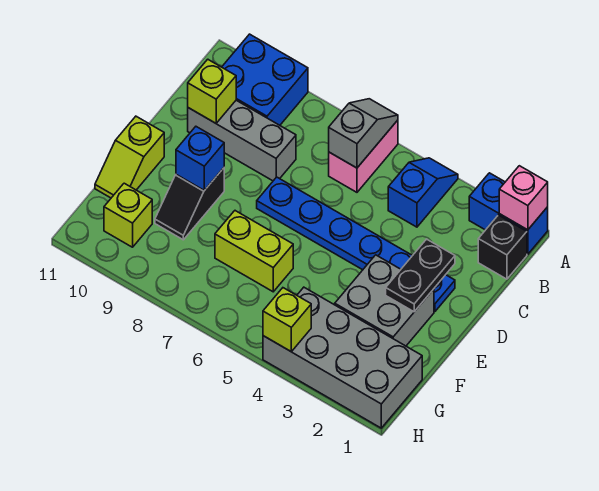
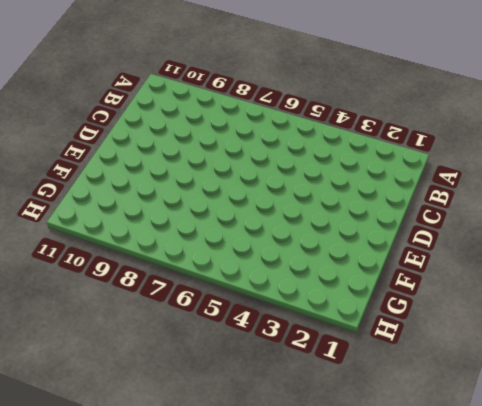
none -> blue brick A1:A2 level 1
none -> blue slope A4:B4 level 1 top B
none -> pink brick A6:B6 level 1

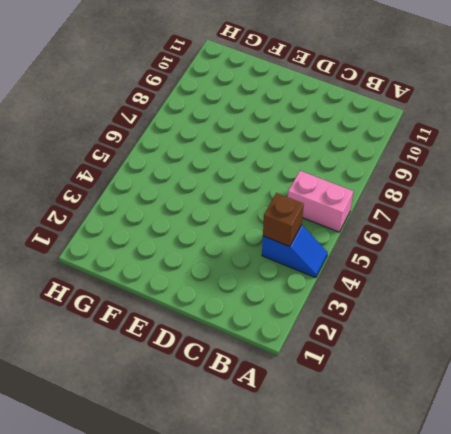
brown brick B4 level 2 -> none
none -> blue brick A1:A2 level 1
none -> blue brick A9:B10 level 1
none -> black brick B1 level 1

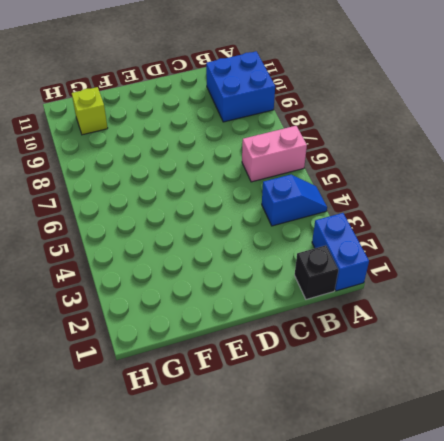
none -> grey brick C8:C10 level 1
none -> blue plate D2:D7 level 1
none -> grey brick E2:F3 level 1

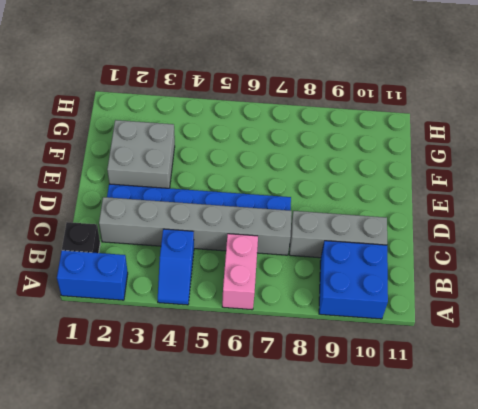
grey brick C2:C7 level 1 -> none
none -> black slope E9:F9 level 1 top E
none -> lime slope E11:F11 level 1 top E
none -> lime brick F6:F7 level 1

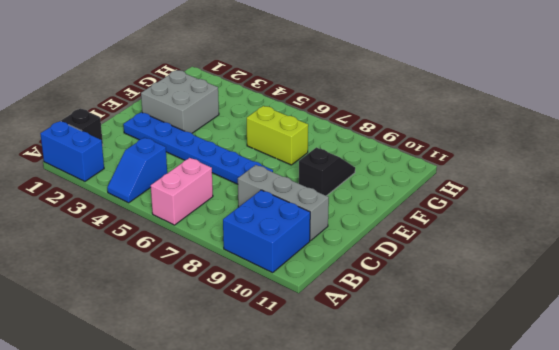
none -> lime slope E11:F11 level 1 top E
none -> grey brick G1:H4 level 1
none -> lime brick G10 level 1

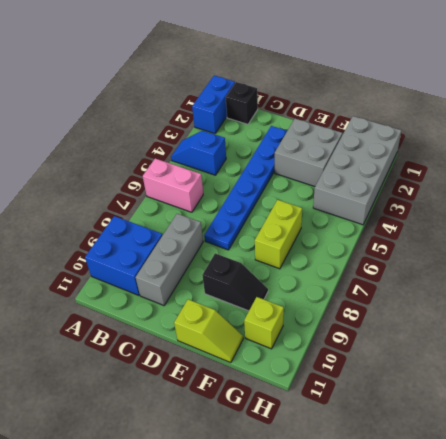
none -> pink brick A1 level 2
none -> grey slope A6:B6 level 2 top B
none -> lime brick C10 level 2

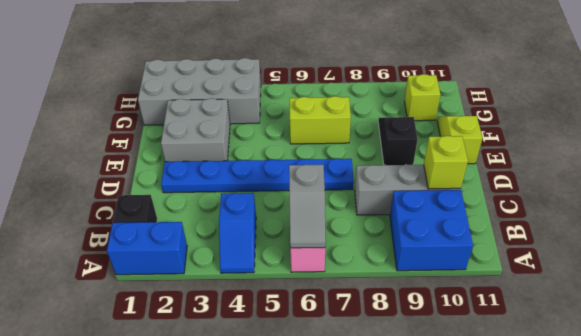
none -> pink brick A1 level 2
none -> black plate D2:E2 level 2
none -> blue brick E9 level 2

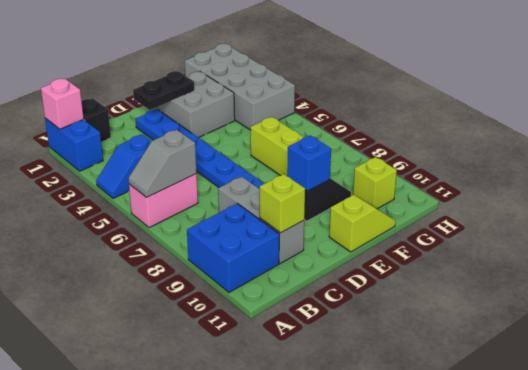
none -> lime brick H4 level 2

